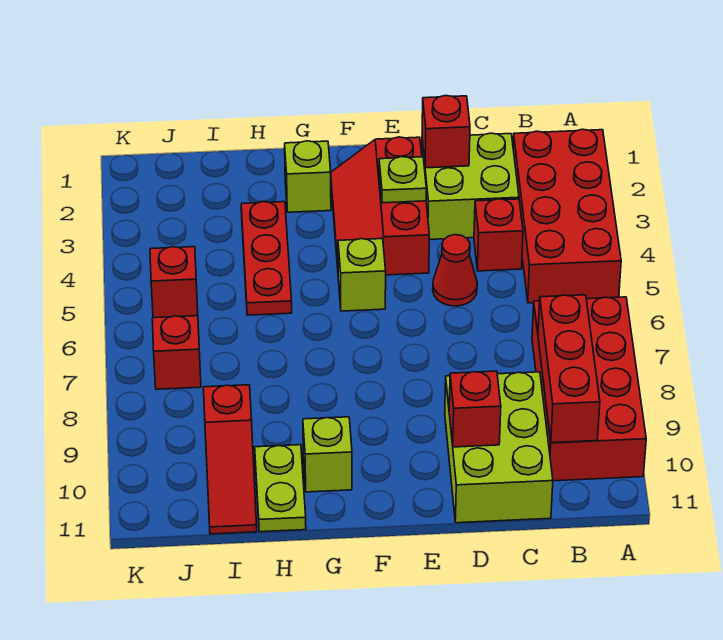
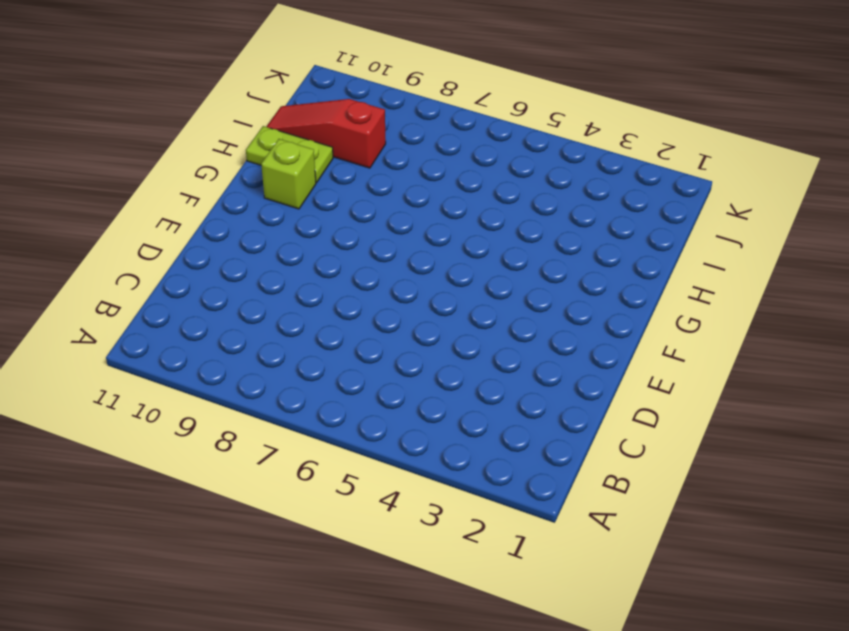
none -> red brick A2:B5 level 1
none -> red brick A7:B10 level 1
none -> lime brick C2:D3 level 1

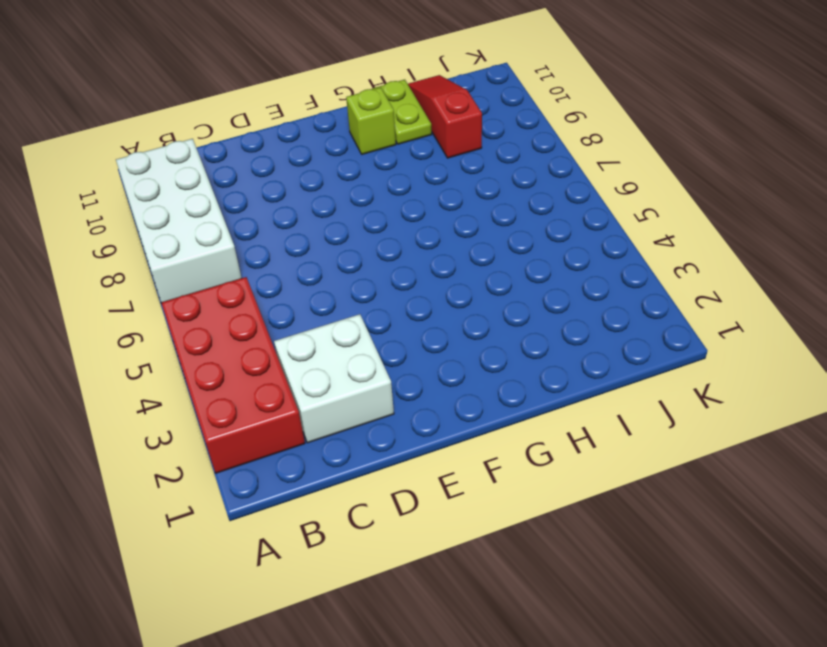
white brick A7:B10 level 1 -> red brick A7:B10 level 1
white brick C2:D3 level 1 -> lime brick C2:D3 level 1
none -> red brick C4 level 1
none -> lime brick C9:D11 level 1
none -> red cone D5 level 1

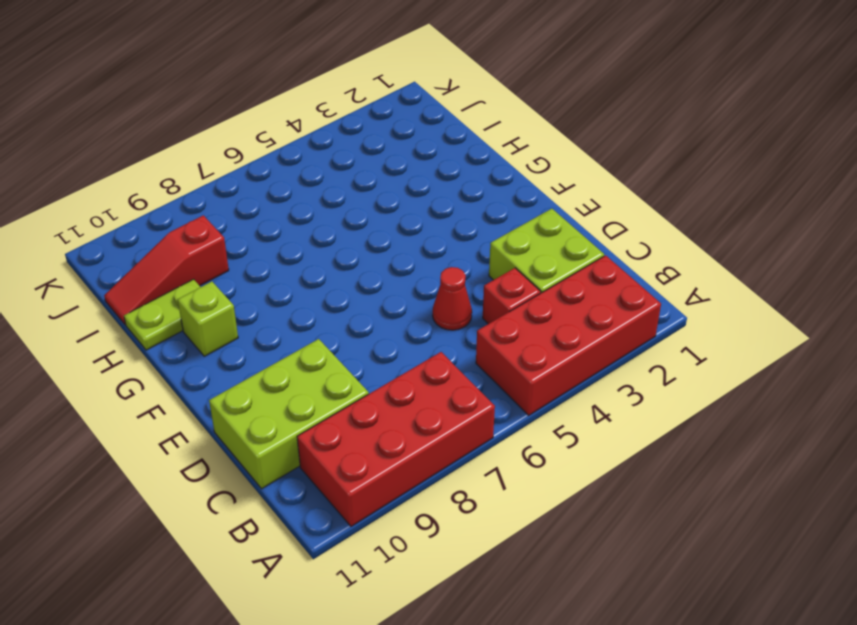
none -> red slope E2:F4 level 1 top E
none -> lime brick F5 level 1
none -> lime brick G2 level 1

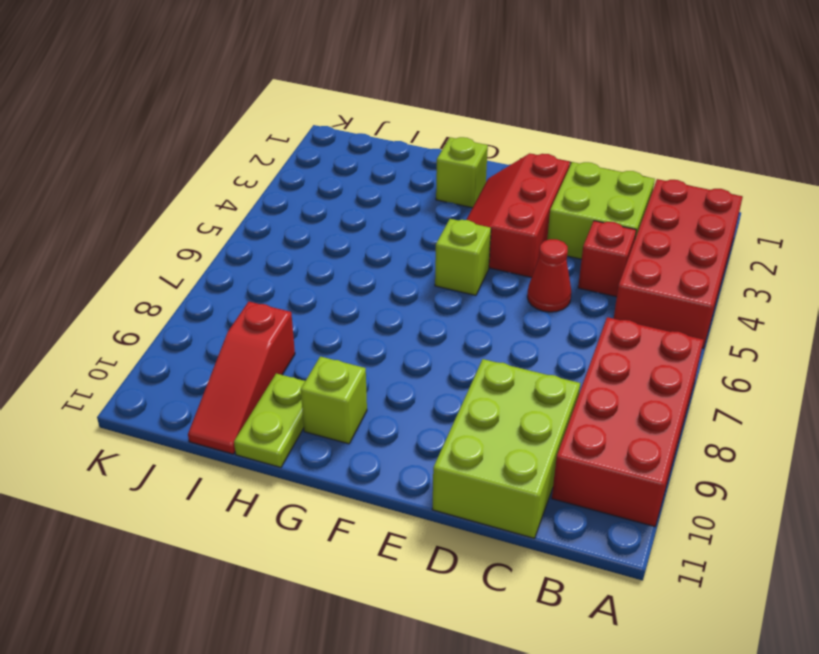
none -> red plate H3:H5 level 1
none -> red brick J5 level 1
none -> red brick J7 level 1

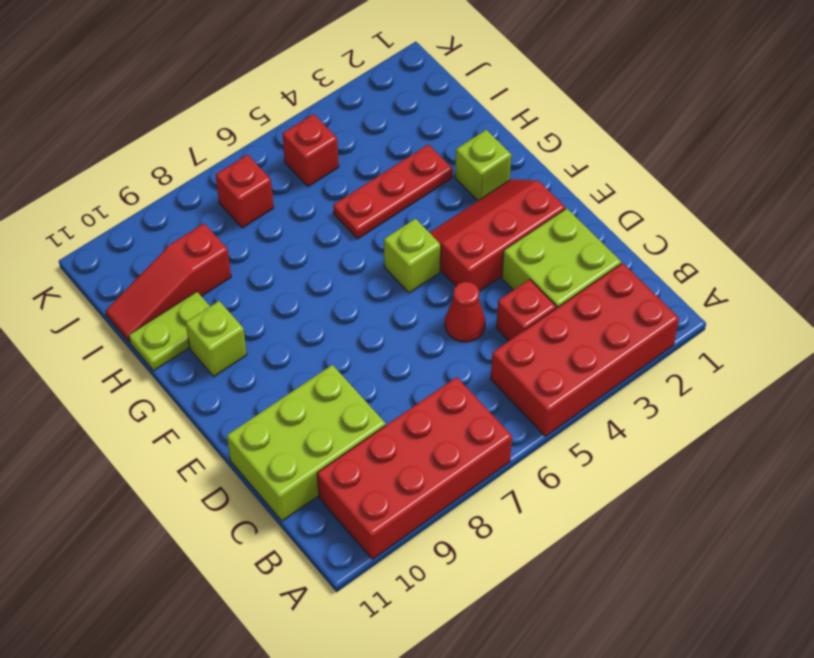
none -> red brick B8:B10 level 2
none -> red brick D2 level 2
none -> red brick D10 level 2

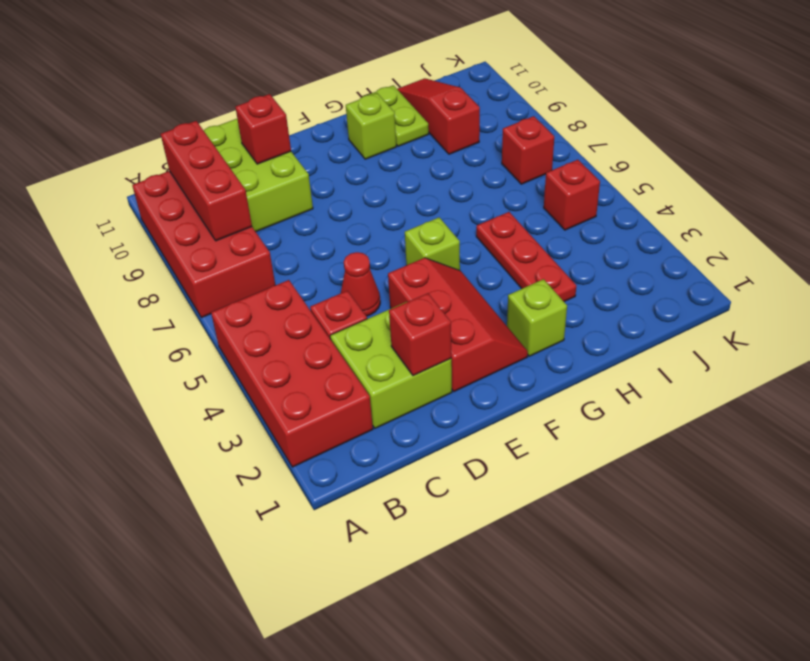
none -> lime plate E3 level 2

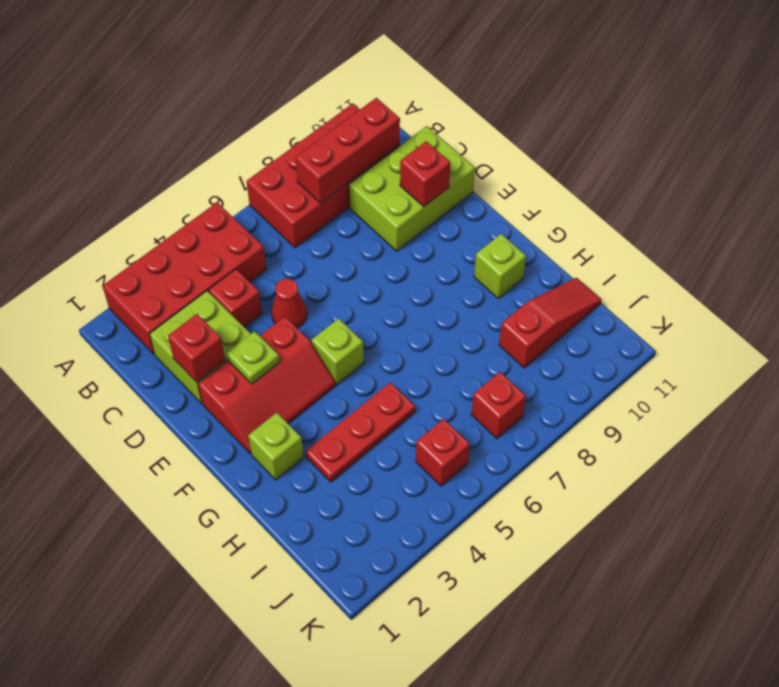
none -> lime plate H10:H11 level 1

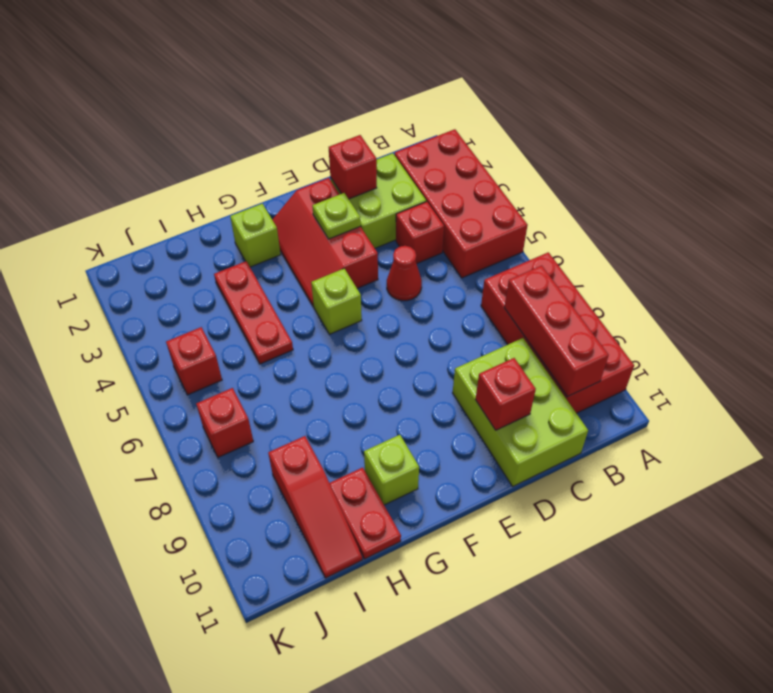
red plate H10:H11 level 1 -> lime plate H10:H11 level 1

